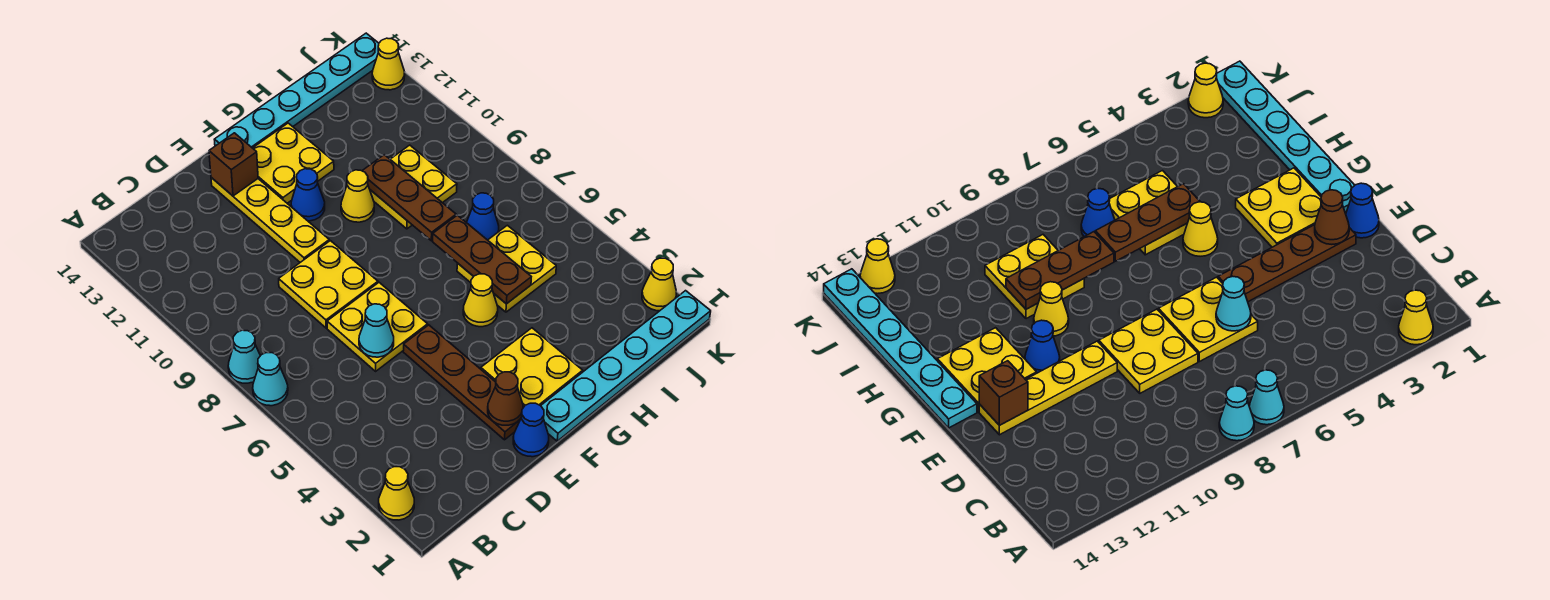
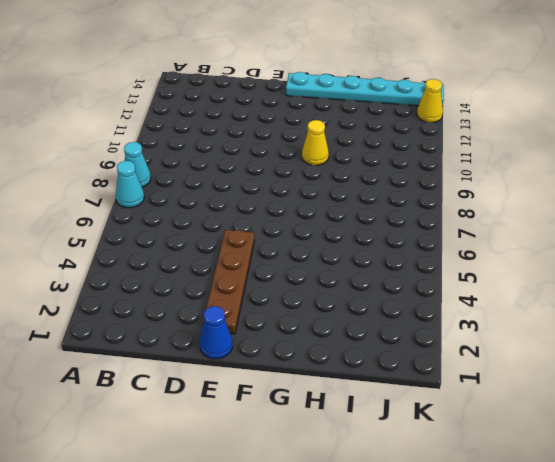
none -> yellow cone A2 level 1
none -> yellow plate D6:E7 level 1
none -> yellow plate D8:E9 level 1

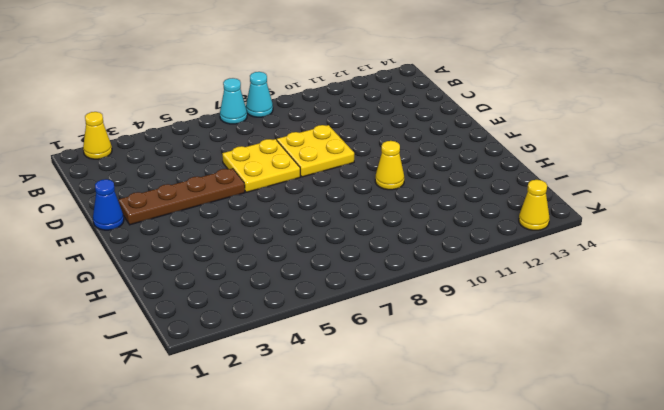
none -> yellow plate E10:E13 level 1
none -> cyan plate F1:K1 level 1
none -> yellow plate F2:G3 level 1

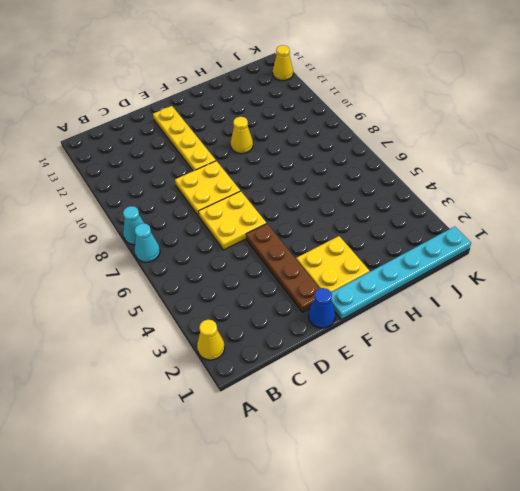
none -> blue cone F11 level 1
none -> yellow plate F12:G13 level 1
none -> cyan plate F14:K14 level 1

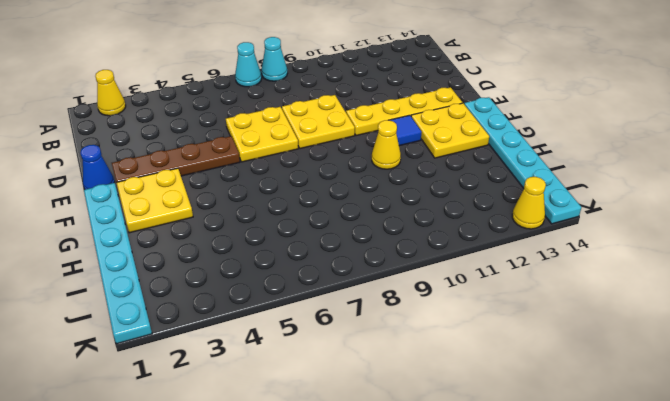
blue tile F11 level 1 -> blue cone F11 level 1
none -> yellow cone G5 level 1
none -> yellow plate H5:I6 level 1
none -> yellow plate H9:I10 level 1

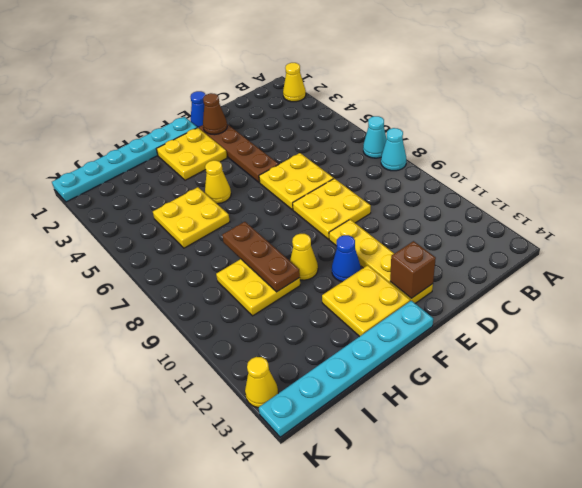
none -> blue cone I7 level 1
none -> yellow cone K2 level 1
none -> cyan cone D6 level 2

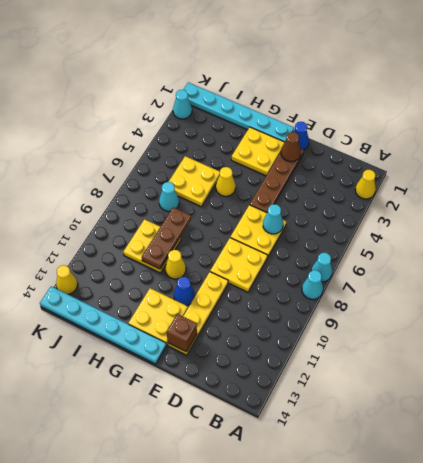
cyan cone I7 level 1 -> blue cone I7 level 1
cyan cone K2 level 1 -> yellow cone K2 level 1
none -> brown plate H5:H7 level 2

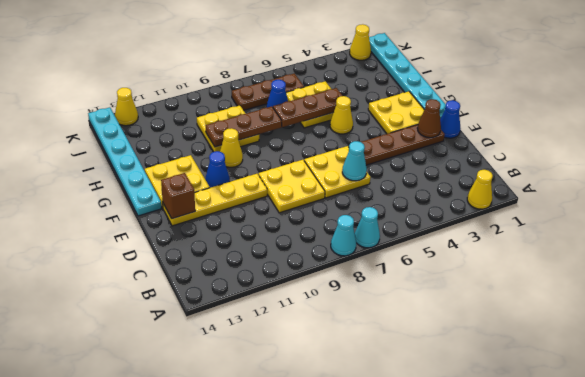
brown plate J6:J8 level 1 -> none

